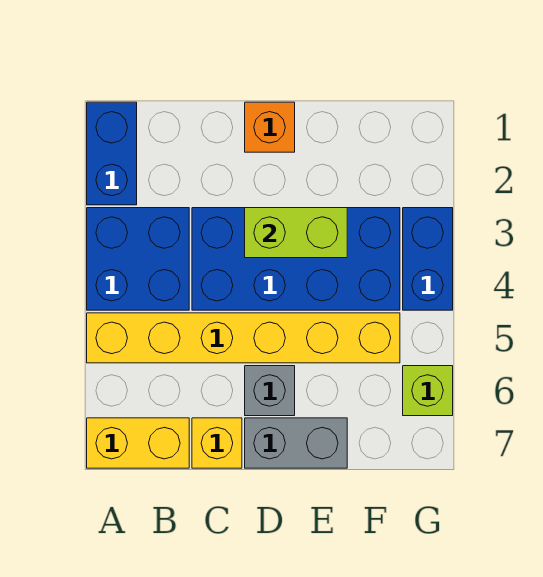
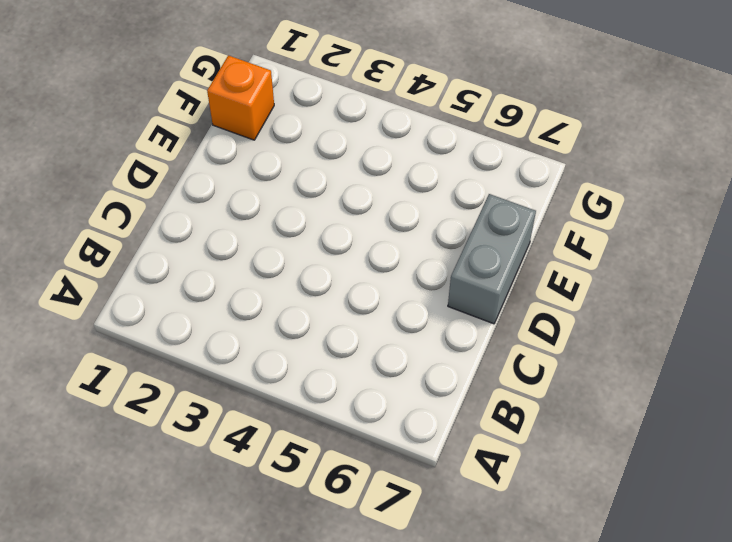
orange brick F1 level 1 -> orange brick D1 level 1
none -> blue brick A1:A2 level 1
none -> blue brick A3:B4 level 1
none -> yellow brick A5:F5 level 1

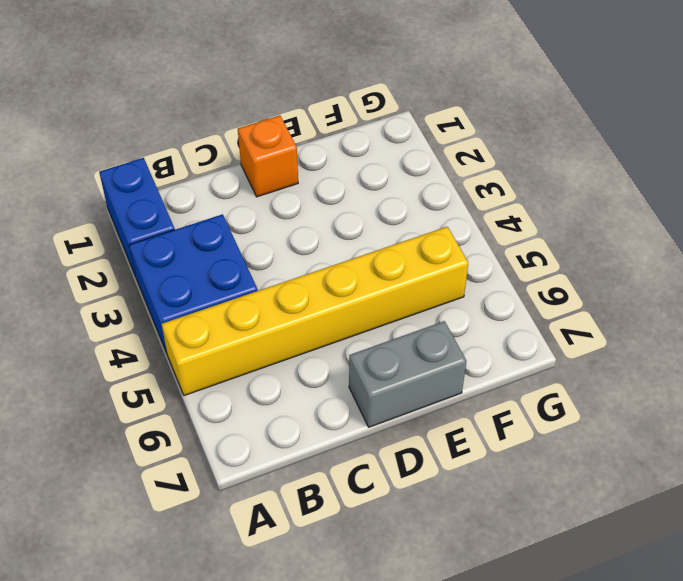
none -> yellow brick A7:B7 level 1
none -> blue brick C3:F4 level 1
none -> yellow brick C7 level 1

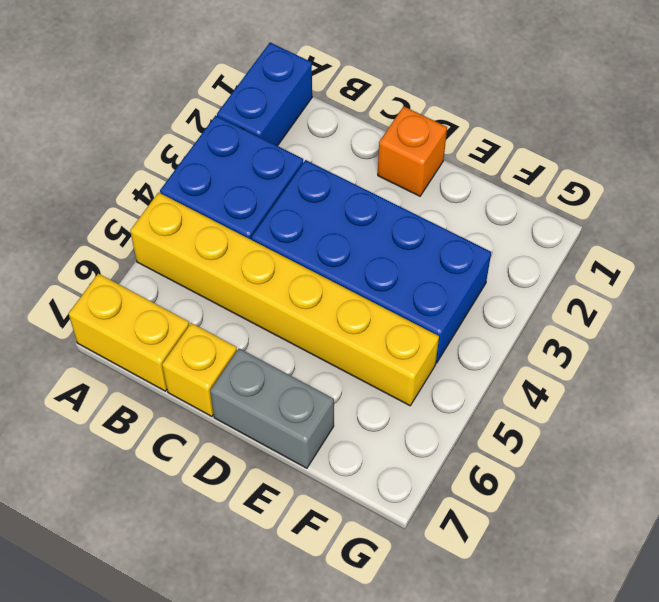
none -> grey brick D6 level 1
none -> blue brick G3:G4 level 1
none -> lime brick G6 level 1

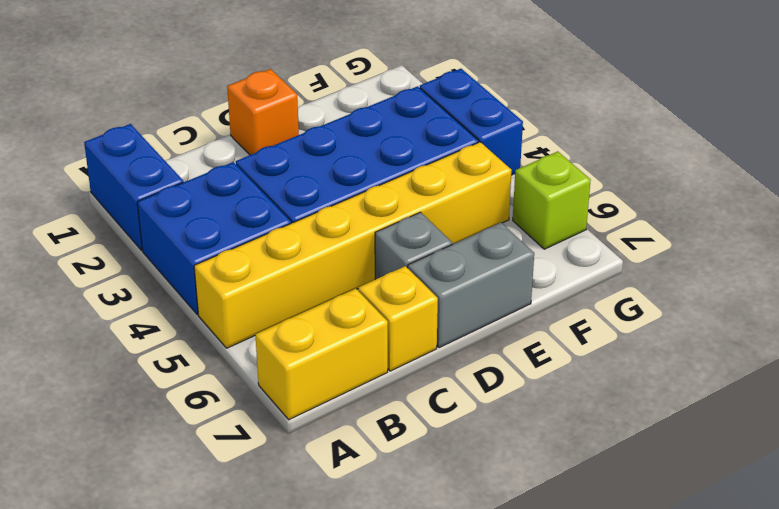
none -> lime brick D3:E3 level 2

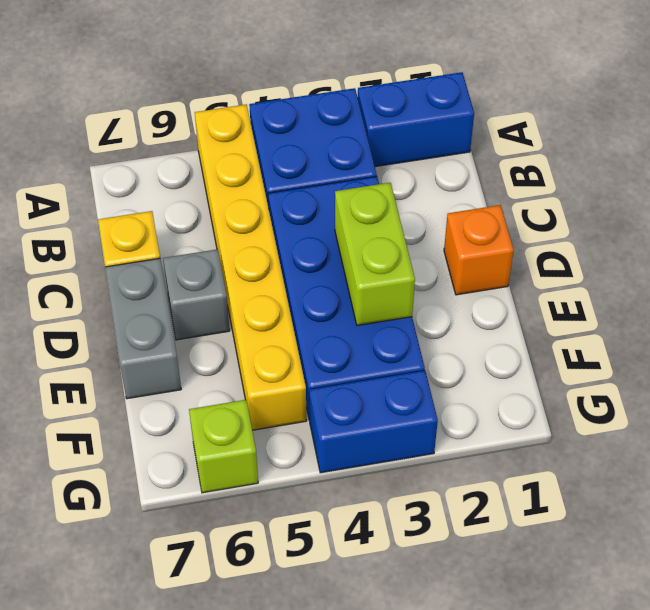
none -> yellow brick A7:B7 level 1

